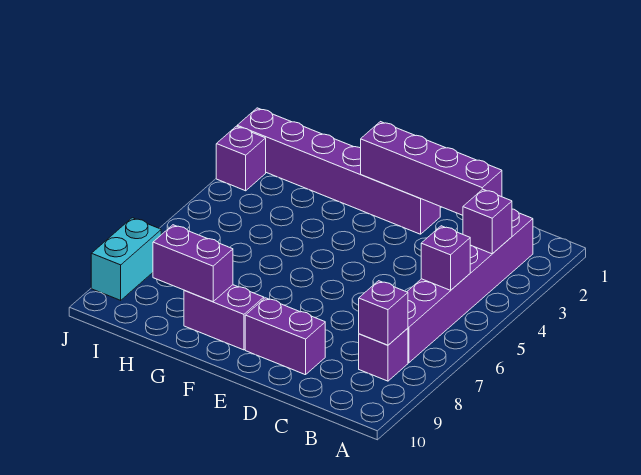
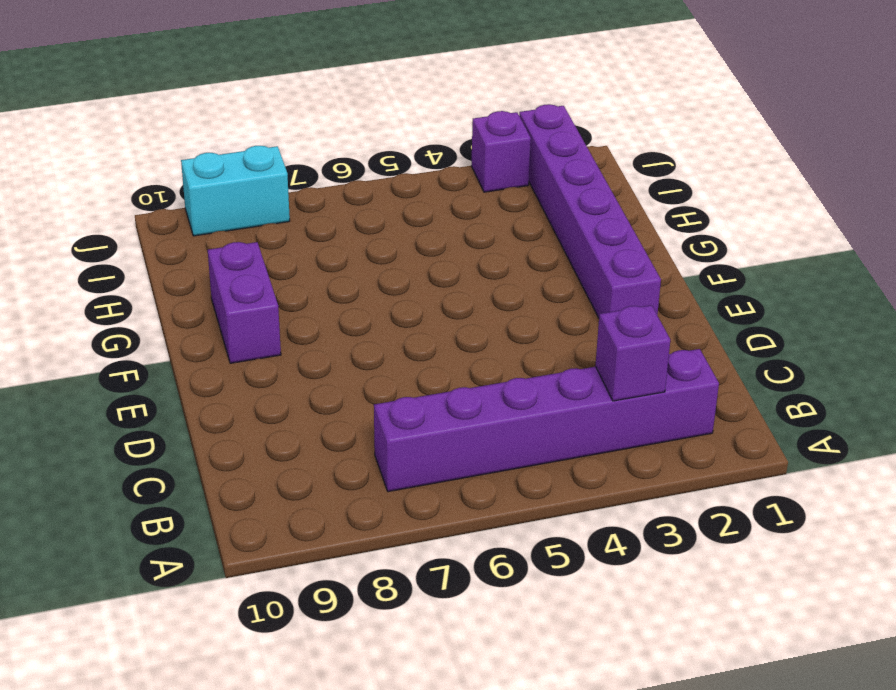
none -> purple brick B8 level 1
none -> purple brick D9:E9 level 1
none -> purple brick B5 level 2

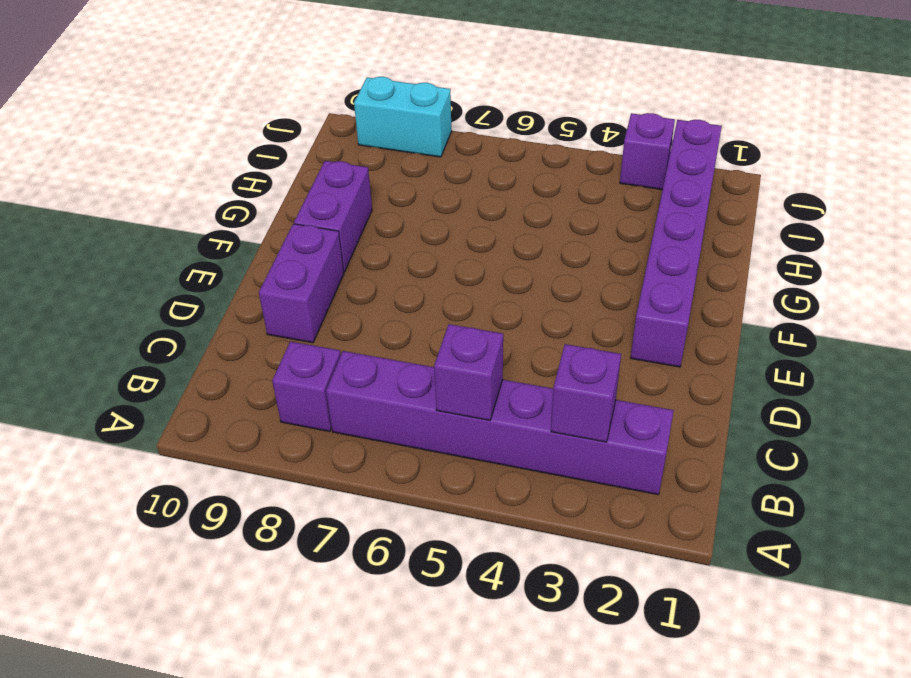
none -> purple brick B8 level 2
none -> purple brick C2:F2 level 2
none -> purple brick G9:H9 level 2

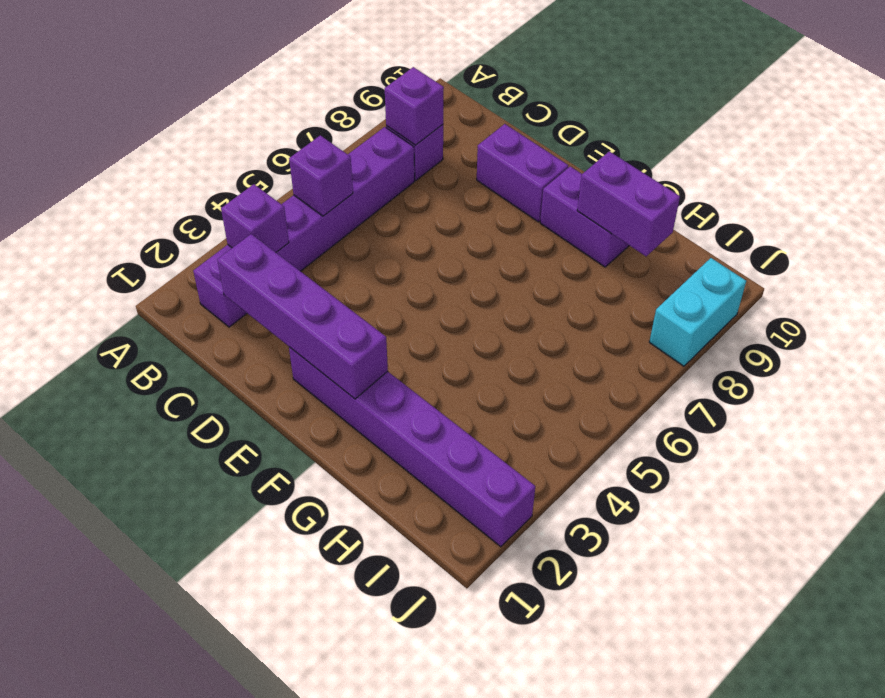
none -> purple brick J3 level 1

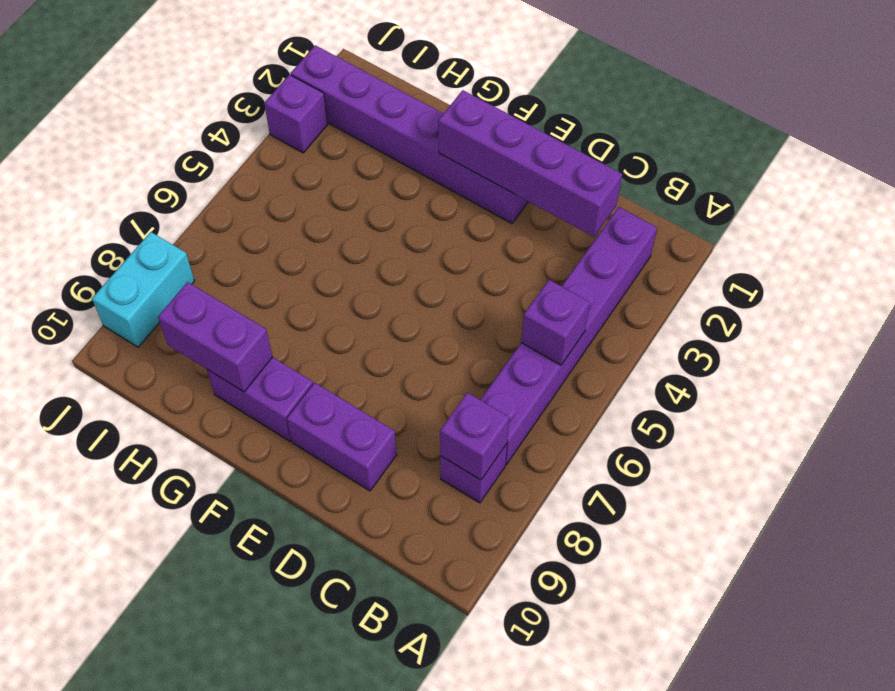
none -> purple brick B3 level 2

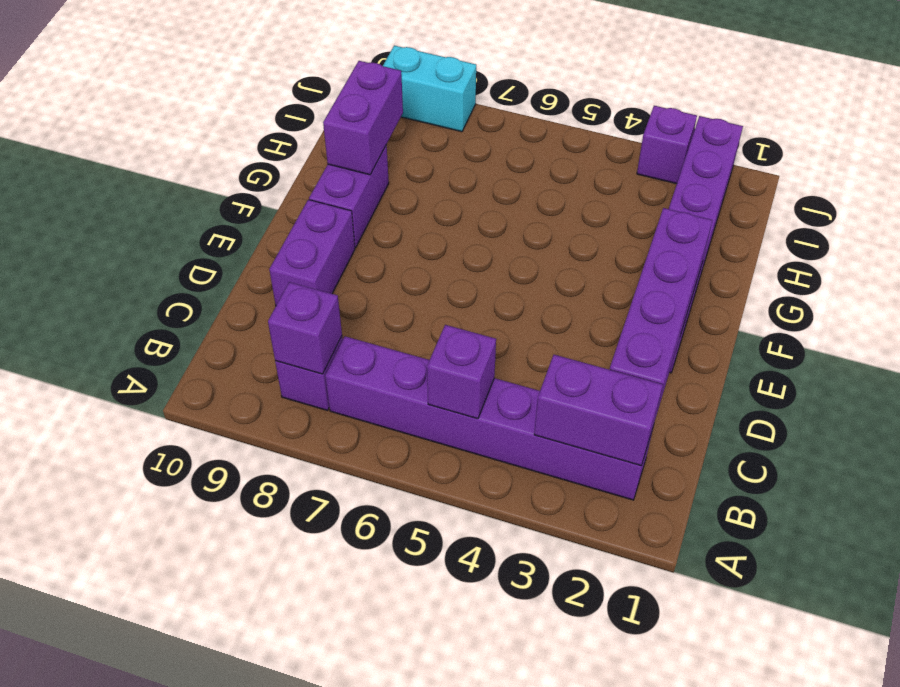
purple brick B2:B3 level 2 -> purple brick B3 level 2

